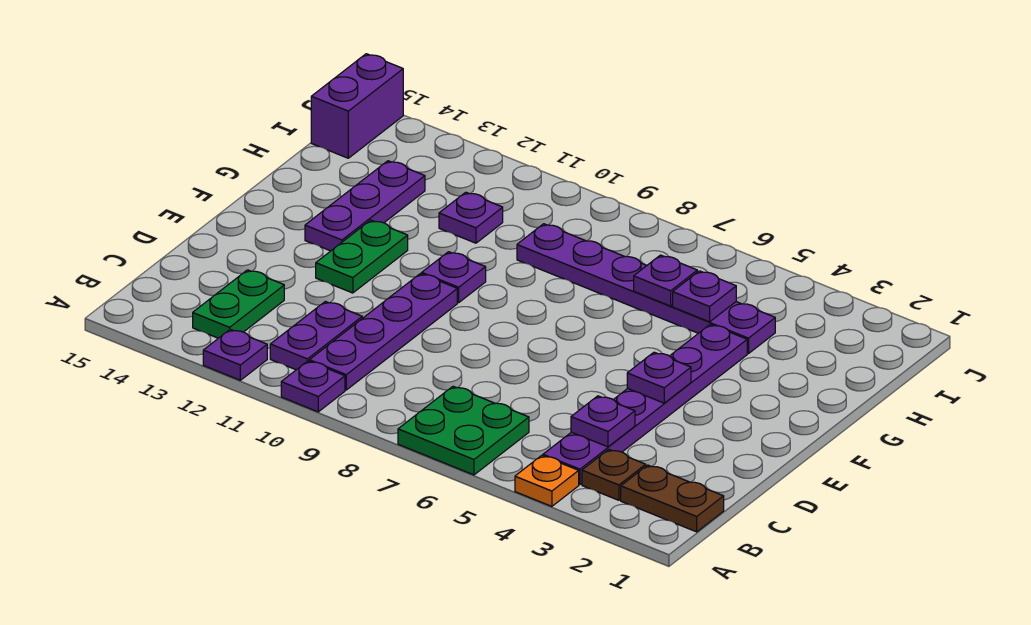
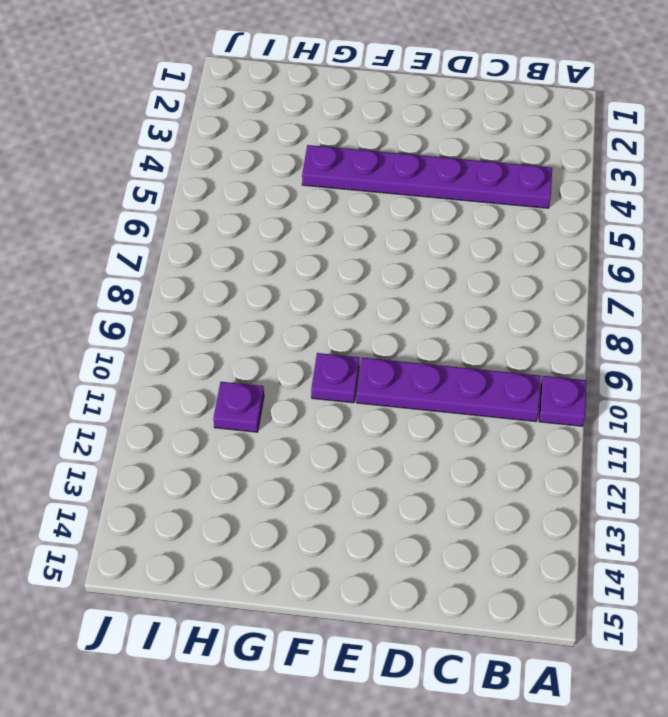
none -> orange plate A4 level 1
none -> green plate A6:B7 level 1
none -> purple plate A12 level 1

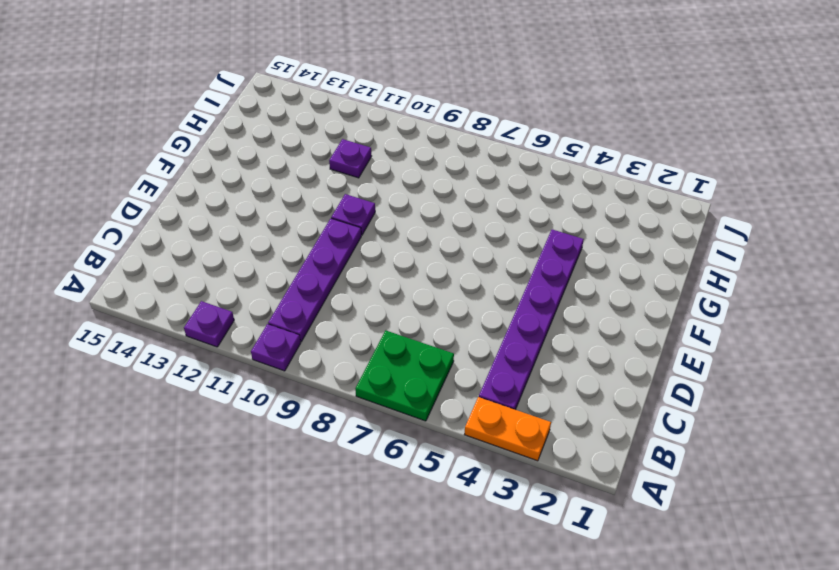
orange plate A3:A4 level 1 -> orange plate A4 level 1
none -> brown plate B1:B2 level 1
none -> brown plate B3 level 1
none -> purple plate B11:C11 level 1

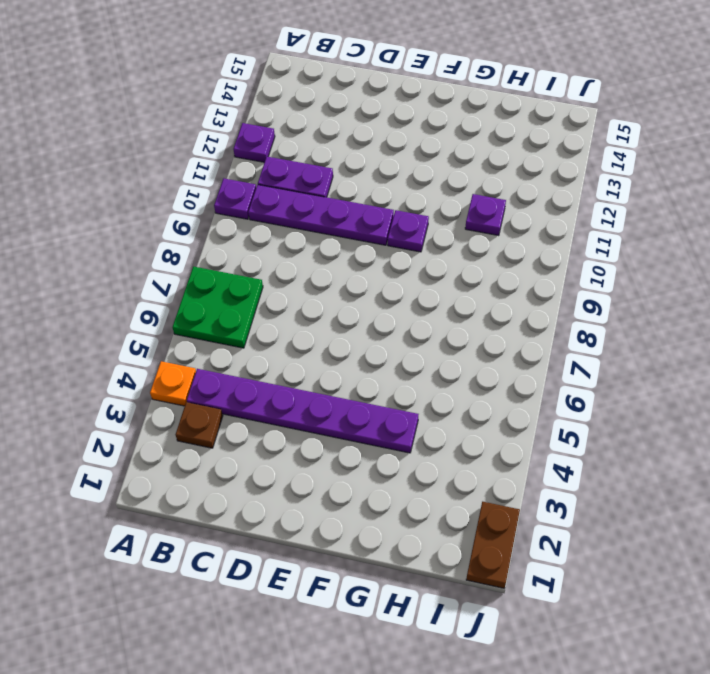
brown plate J1:J2 level 1 -> brown plate B1:B2 level 1
none -> green plate B13:C13 level 1
none -> green plate E12:F12 level 1
none -> purple plate F13:H13 level 1

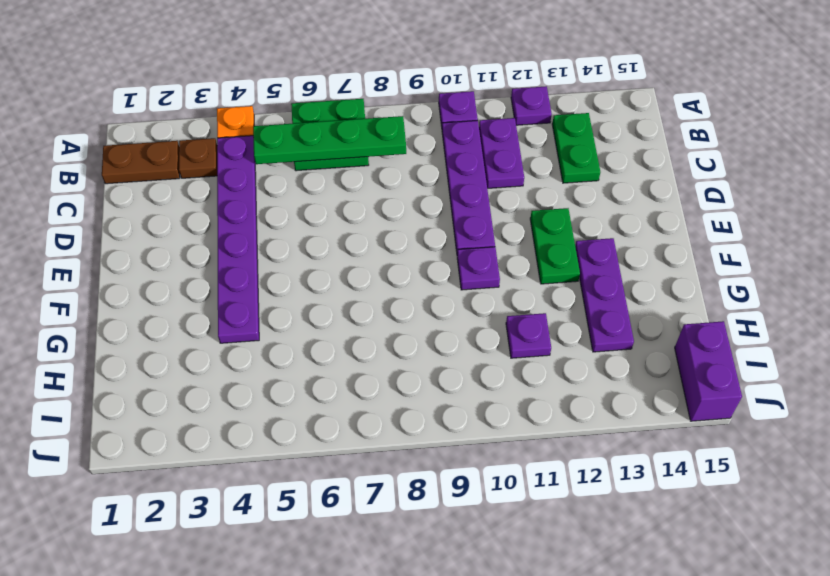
green plate B5:B8 level 2 -> none
none -> purple plate H4:H9 level 1
none -> purple plate C4 level 2
none -> purple plate E4 level 2

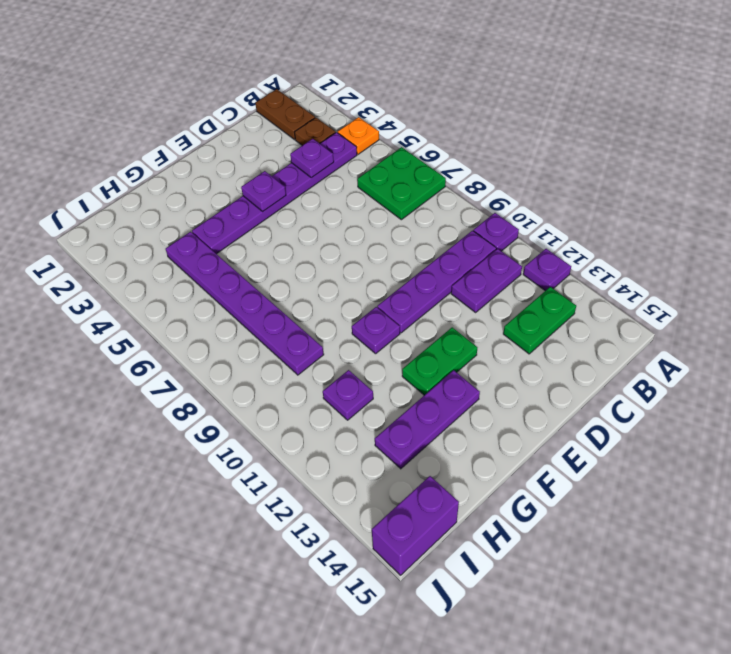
none -> purple plate H5 level 2
none -> purple plate H6 level 2

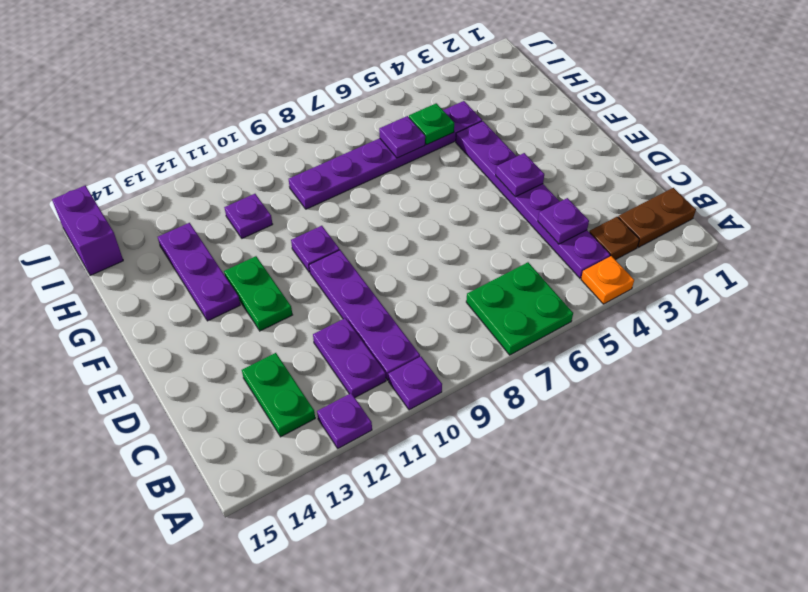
green plate H5 level 2 -> purple plate H5 level 2

